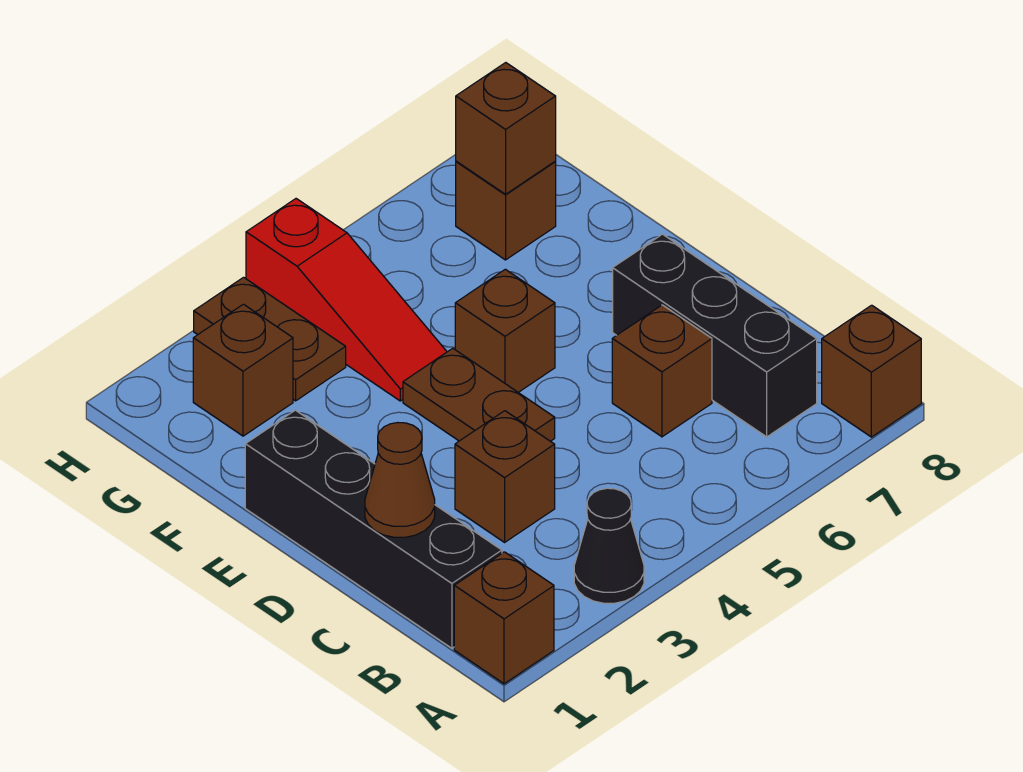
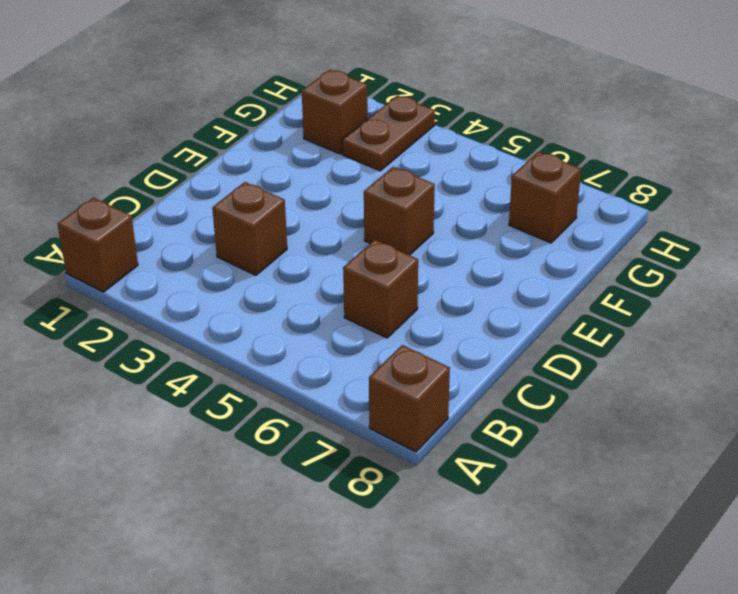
none -> black cone A3 level 1
none -> black brick B1:E1 level 1
none -> black brick B7:D7 level 1

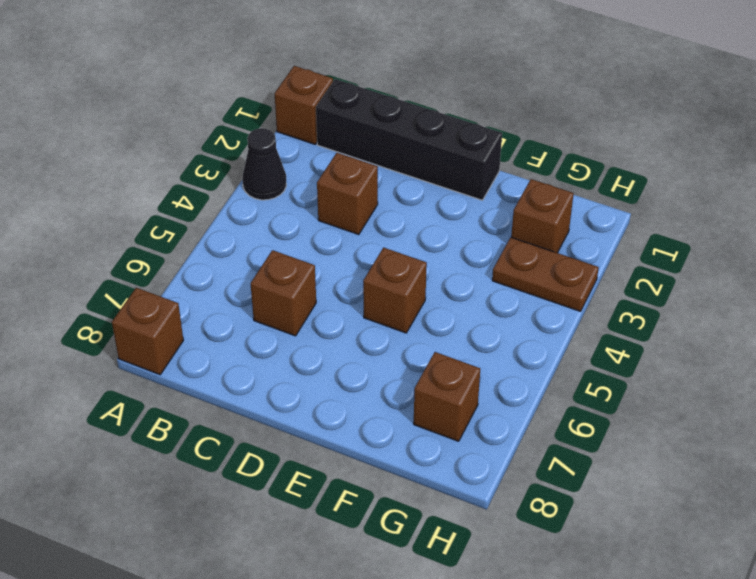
none -> black brick B7:D7 level 1
none -> brown plate D4:E4 level 1
none -> red slope F4:H4 level 1 top H

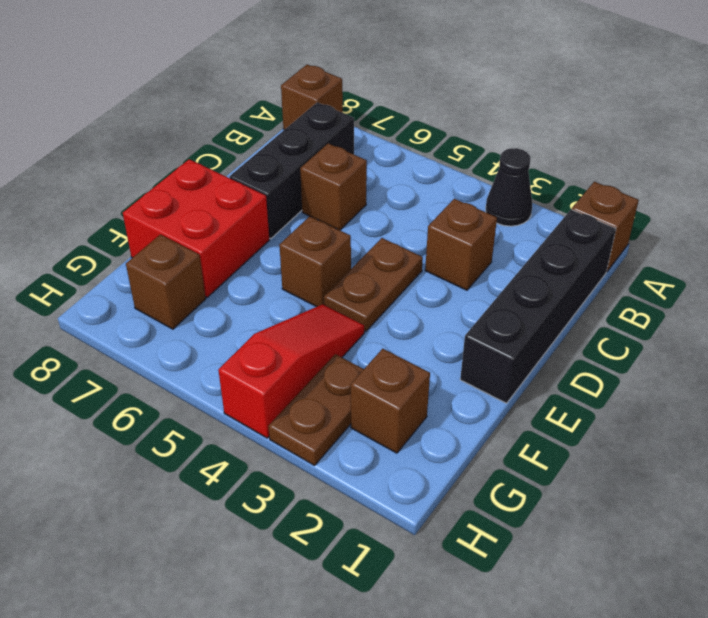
red brick E7:F8 level 1 -> none
none -> brown cone C1 level 2
none -> brown brick G7 level 2

